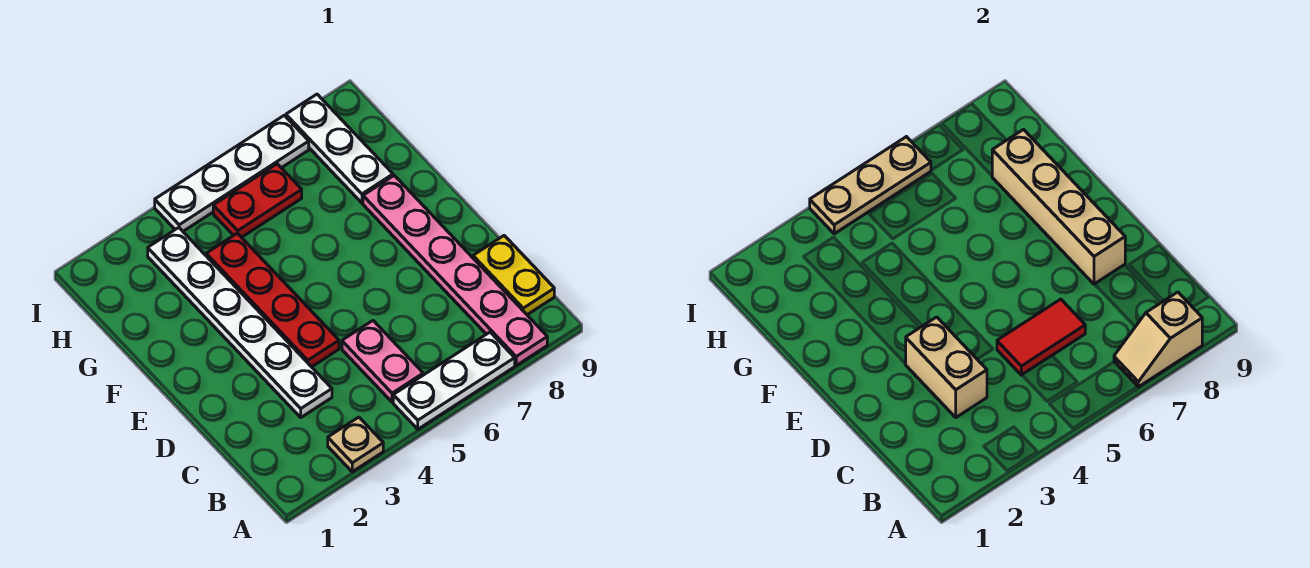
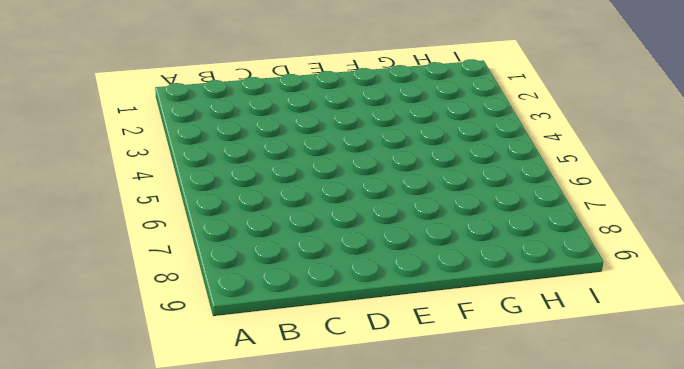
none -> tan plate A3 level 1
none -> white plate A5:A7 level 1
none -> pink plate A8:F8 level 1

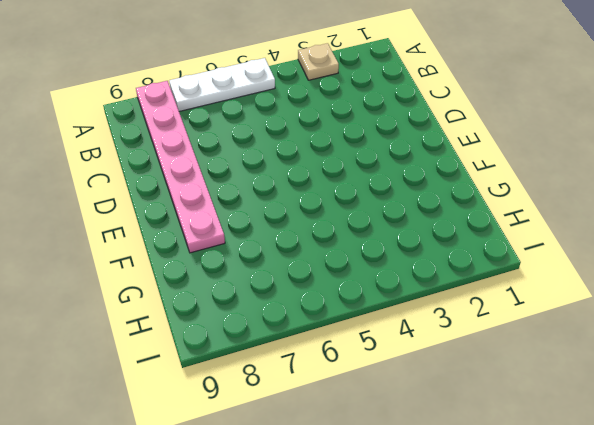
none -> pink plate B5:C5 level 1
none -> yellow plate B9:C9 level 1
none -> white plate C3:H3 level 1

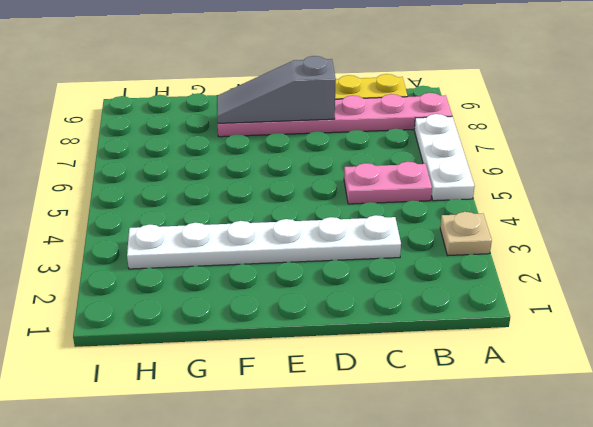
grey slope D8:F8 level 2 top D -> tan brick D8:G8 level 2
none -> red plate D4:G4 level 1
none -> white plate G8:I8 level 1
none -> red plate H5:H6 level 1

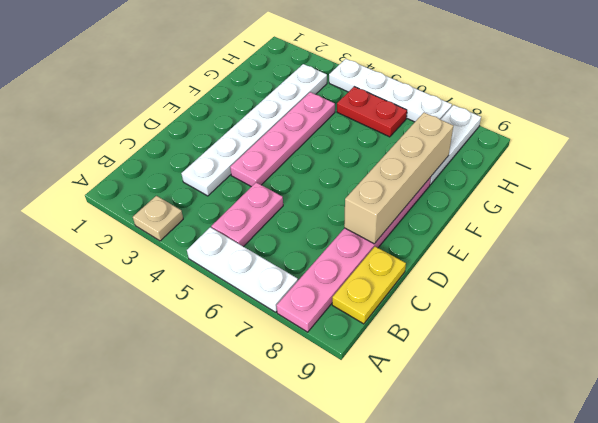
pink plate D4:G4 level 1 -> red plate D4:G4 level 1
none -> tan slope A7:A8 level 2 top 8
none -> tan brick C3:D3 level 2
none -> red tile C5:C6 level 2

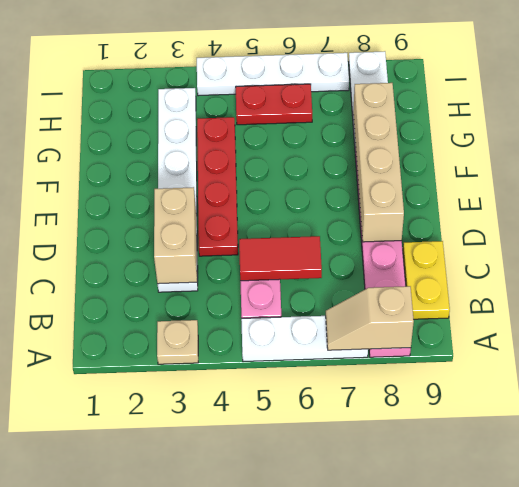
none -> tan plate I4:I6 level 2

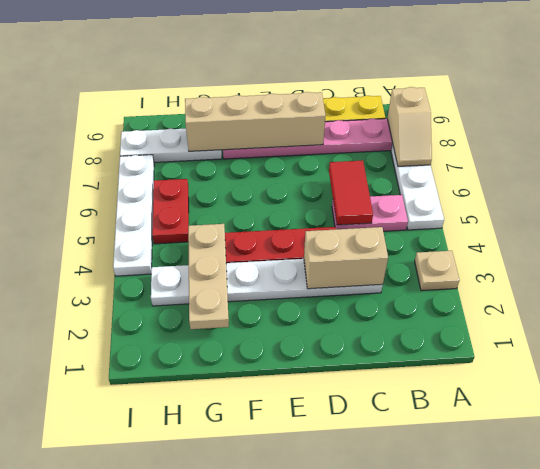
tan plate G2:G4 level 2 -> tan plate I4:I6 level 2

